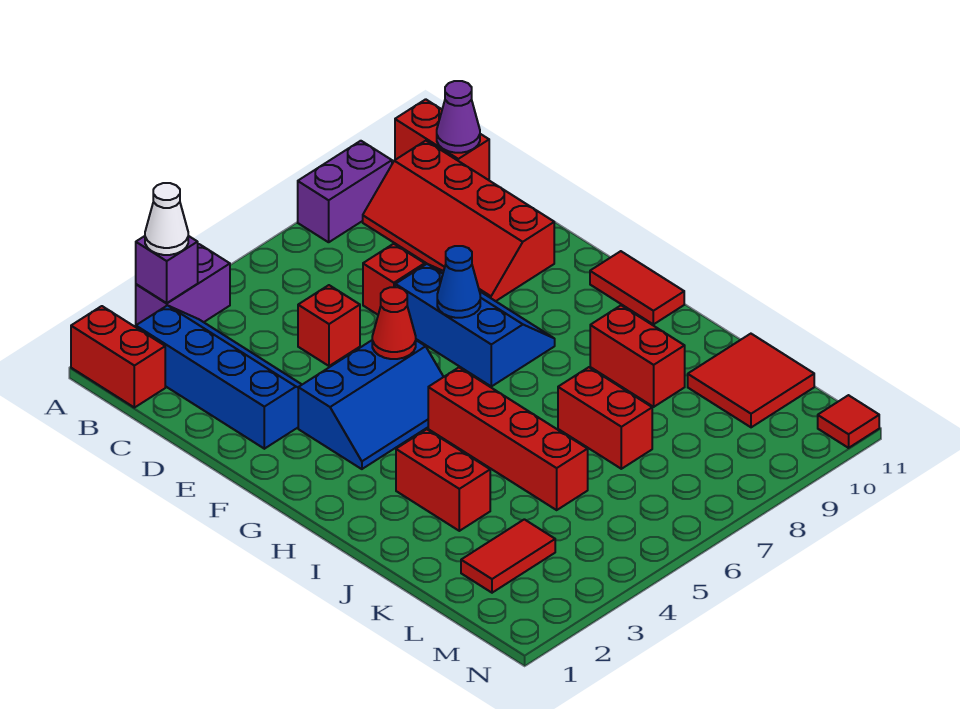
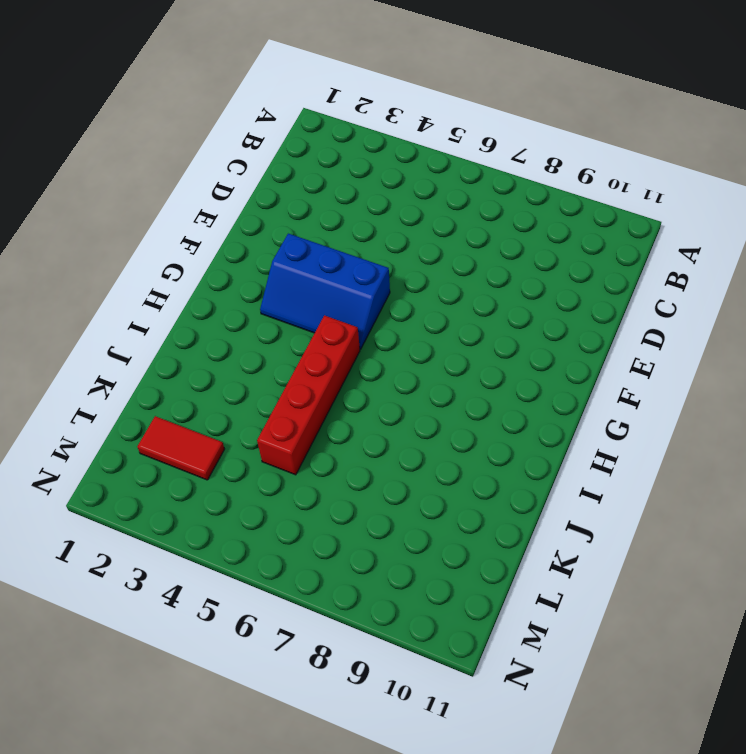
none -> red brick A1:B1 level 1
none -> purple brick A3:A4 level 1
none -> purple brick A8:A9 level 1

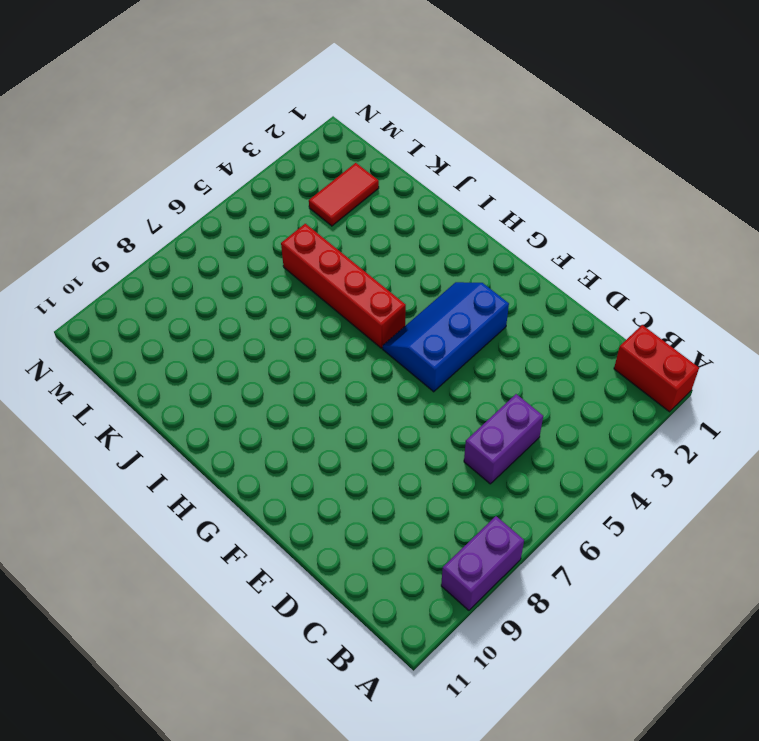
purple brick C5:C6 level 1 -> purple brick A3:A4 level 1
none -> red brick A11:B11 level 1
none -> blue slope B2:E3 level 1 top 2
none -> red slope B9:E10 level 1 top 10

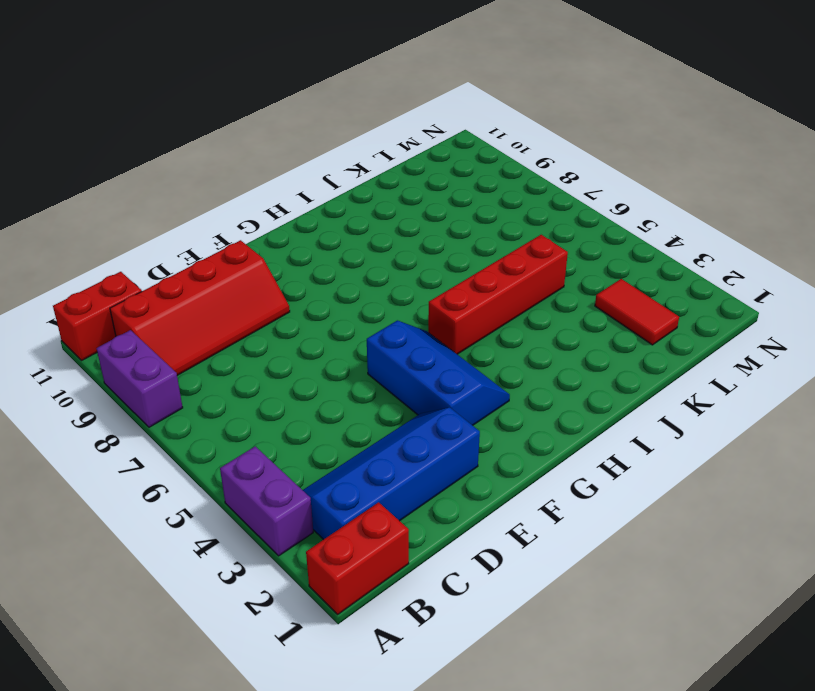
none -> red brick D5 level 1
none -> red brick D7 level 1
none -> blue slope E7:G8 level 1 top 7

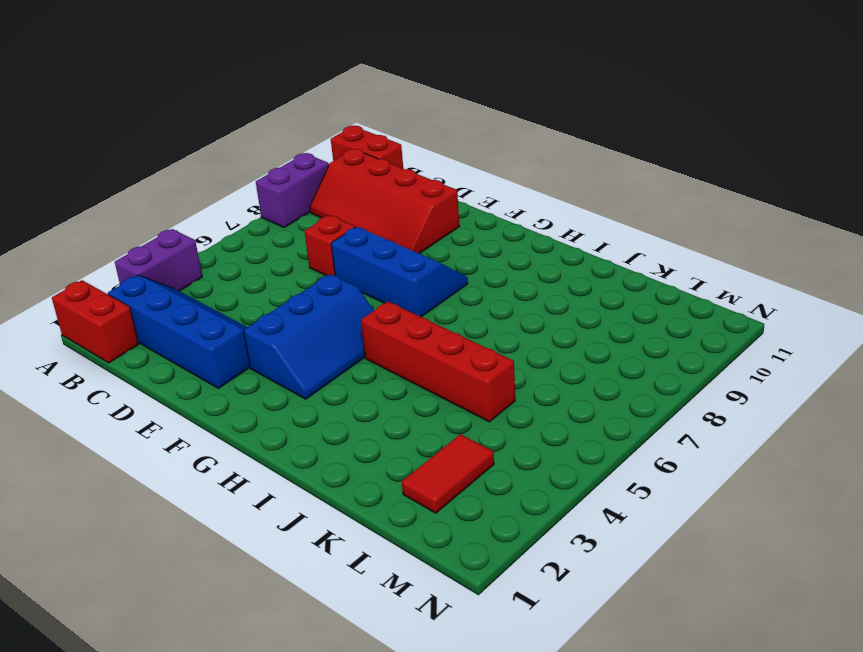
none -> red brick D5 level 1
none -> red tile G11:H11 level 1
none -> red brick I3:J3 level 1

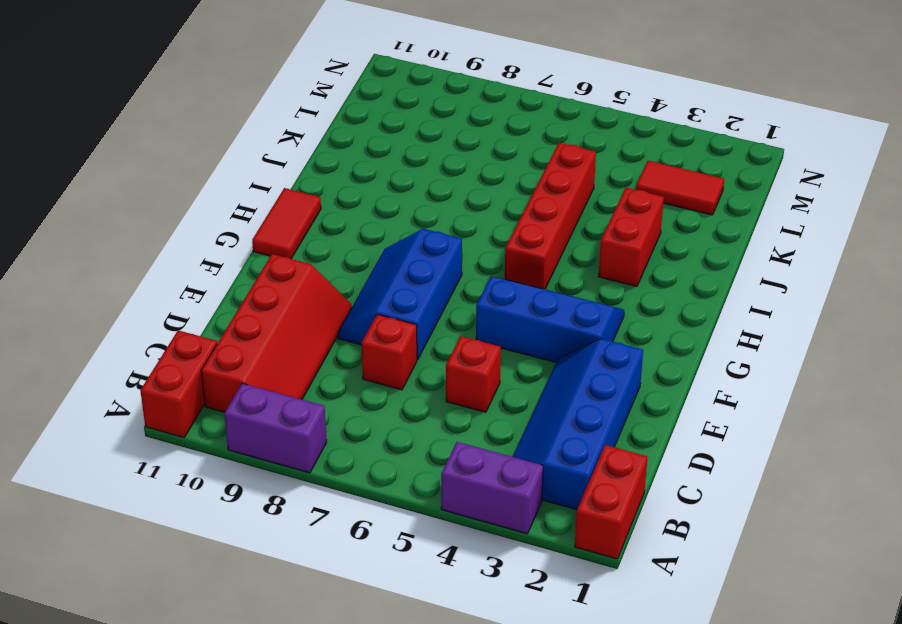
none -> red brick I9:J9 level 1
none -> red brick J7:K7 level 1
none -> red tile K10:L11 level 1

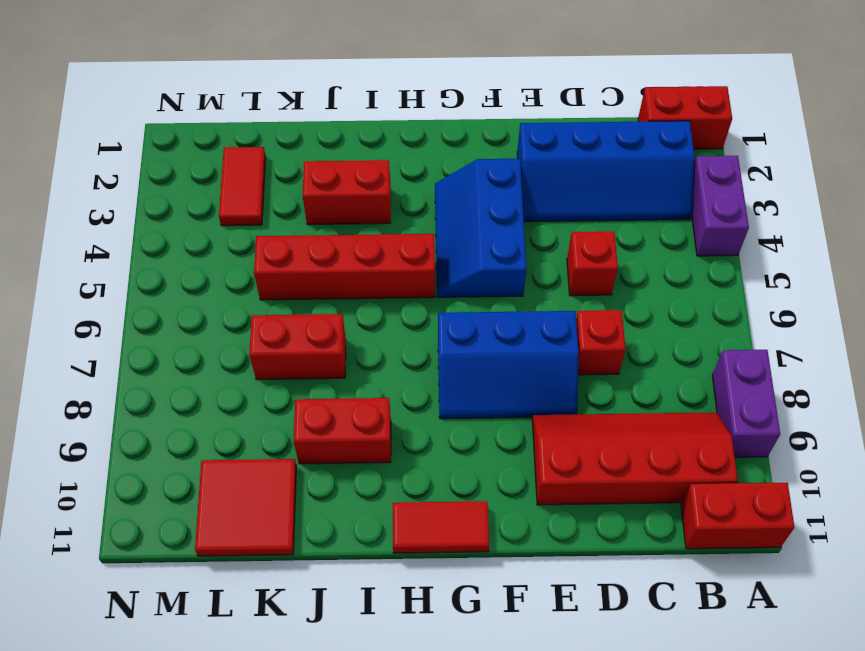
none -> red tile N11 level 1
none -> purple brick A3 level 2
none -> purple cone B11 level 2

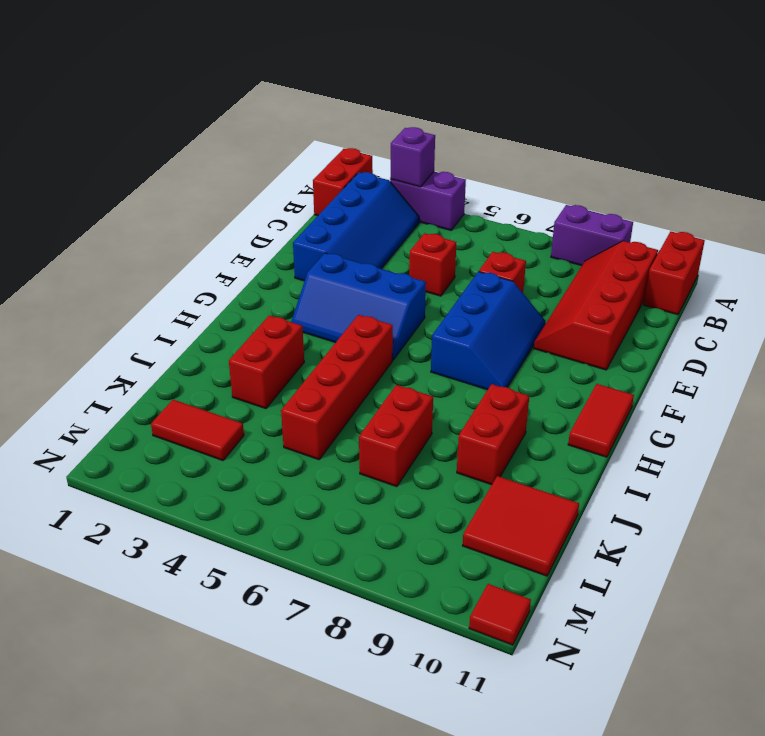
none -> purple cone B11 level 2
none -> red cone F5 level 2
none -> blue cone F7 level 2

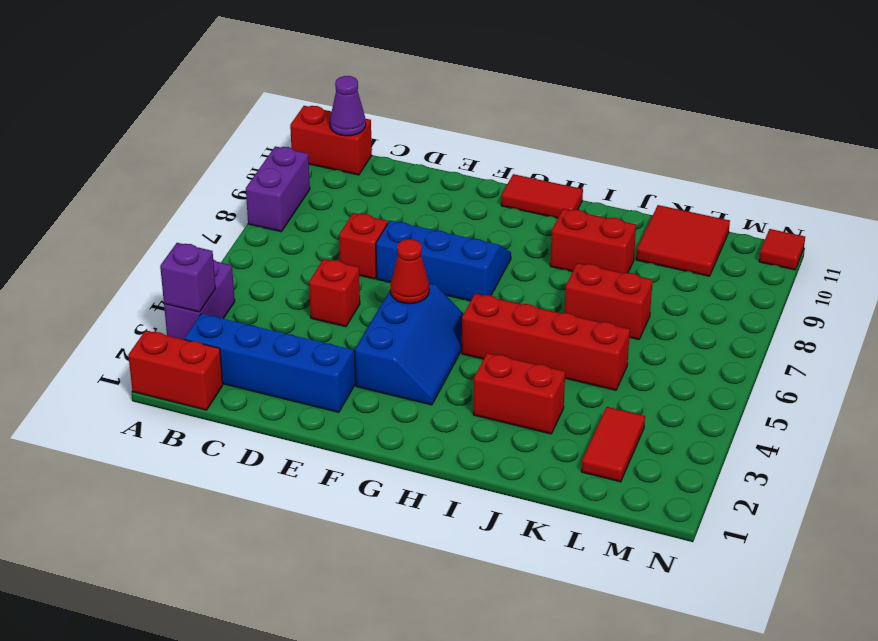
none -> red slope B9:E10 level 1 top 10
none -> blue cone F7 level 2
none -> white cone A3 level 3

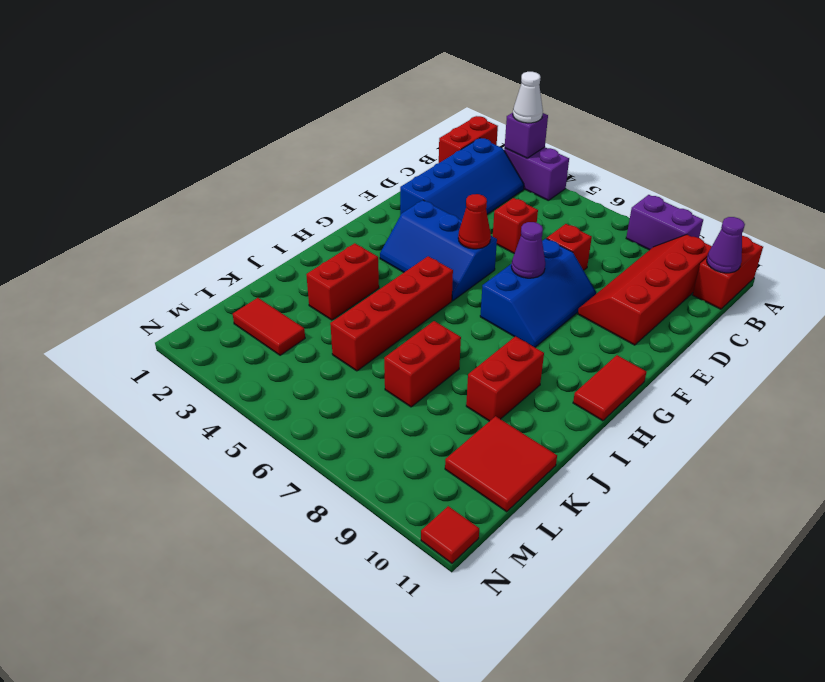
purple cone F7 level 2 -> blue cone F7 level 2

